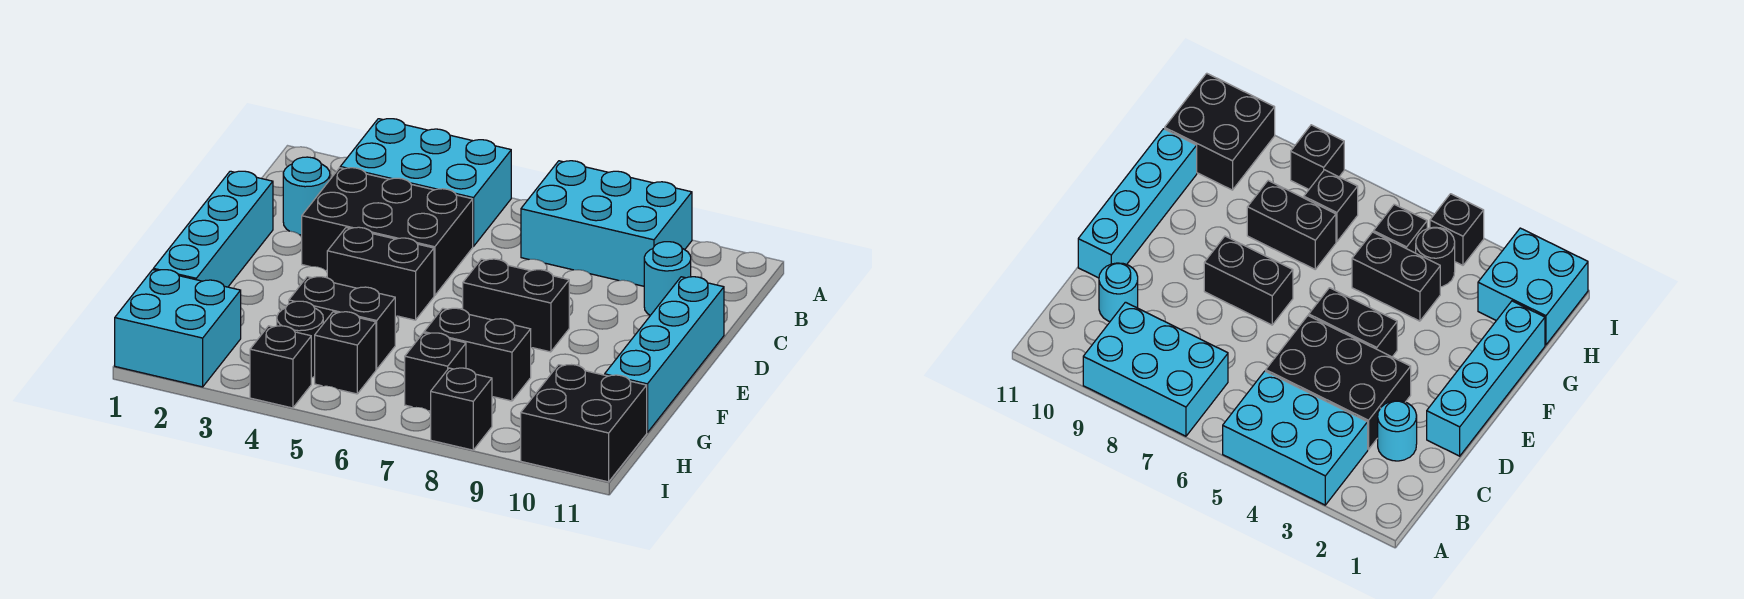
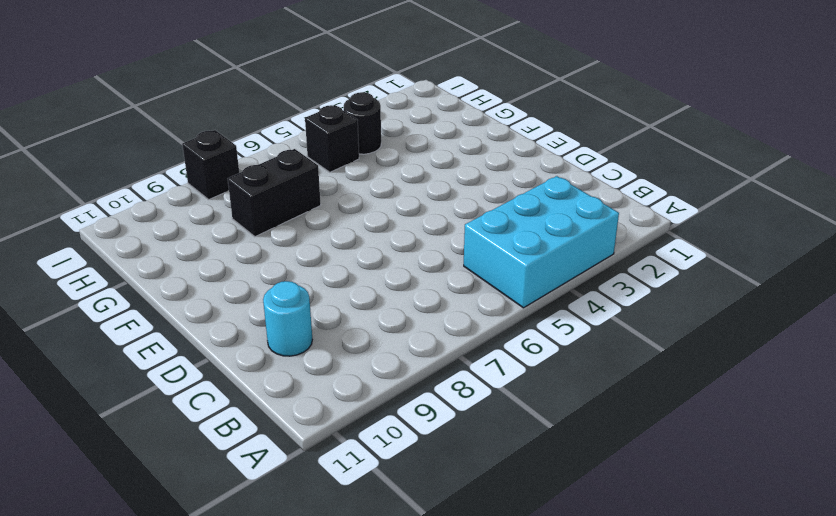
none -> cyan brick A7:B9 level 1
none -> cyan round brick C2 level 1
none -> black brick C3:D5 level 1

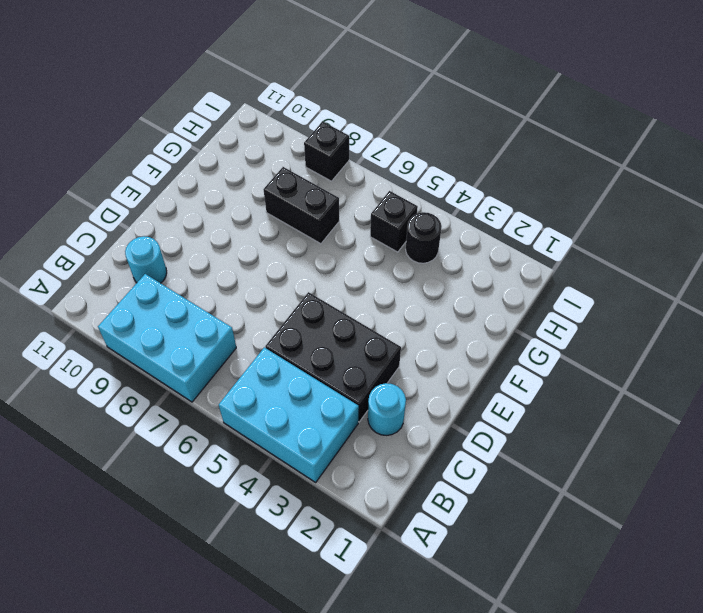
none -> cyan brick D1:G1 level 1
none -> cyan brick D11:G11 level 1
none -> black brick E4:E5 level 1

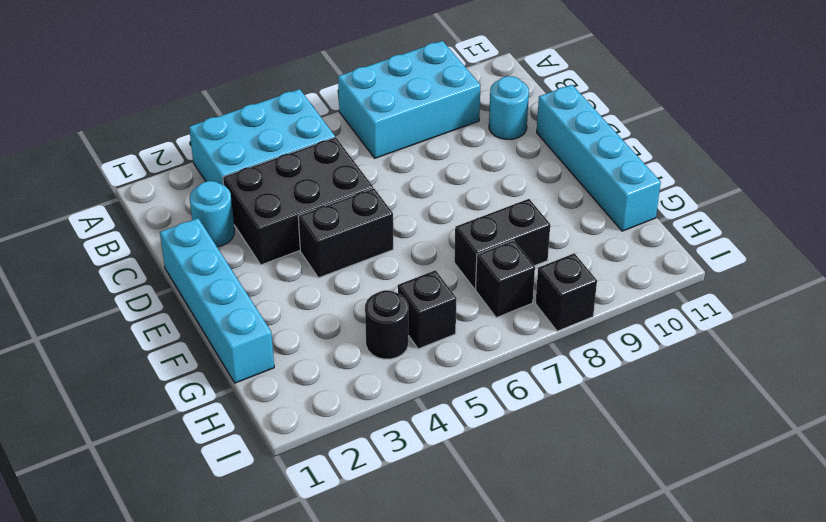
none -> black brick E7:E8 level 1
none -> black brick G4:G5 level 1
none -> cyan brick H1:I2 level 1

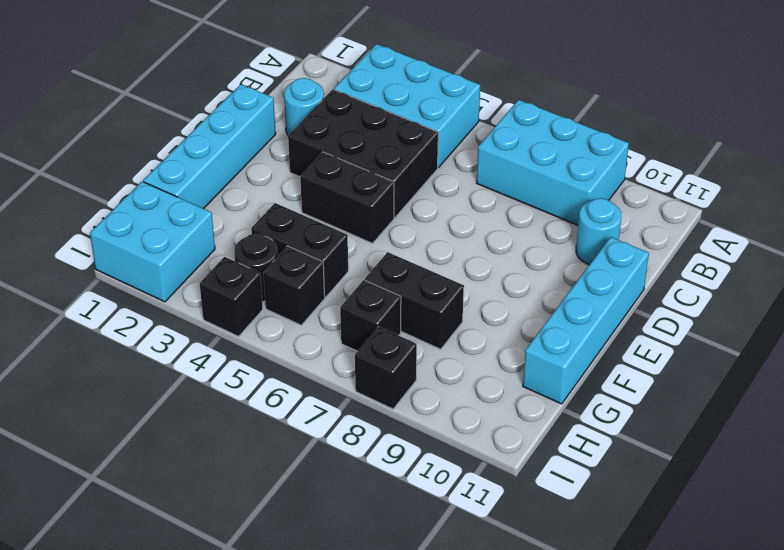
none -> black brick E7:E8 level 1
none -> black brick H10:I11 level 1

